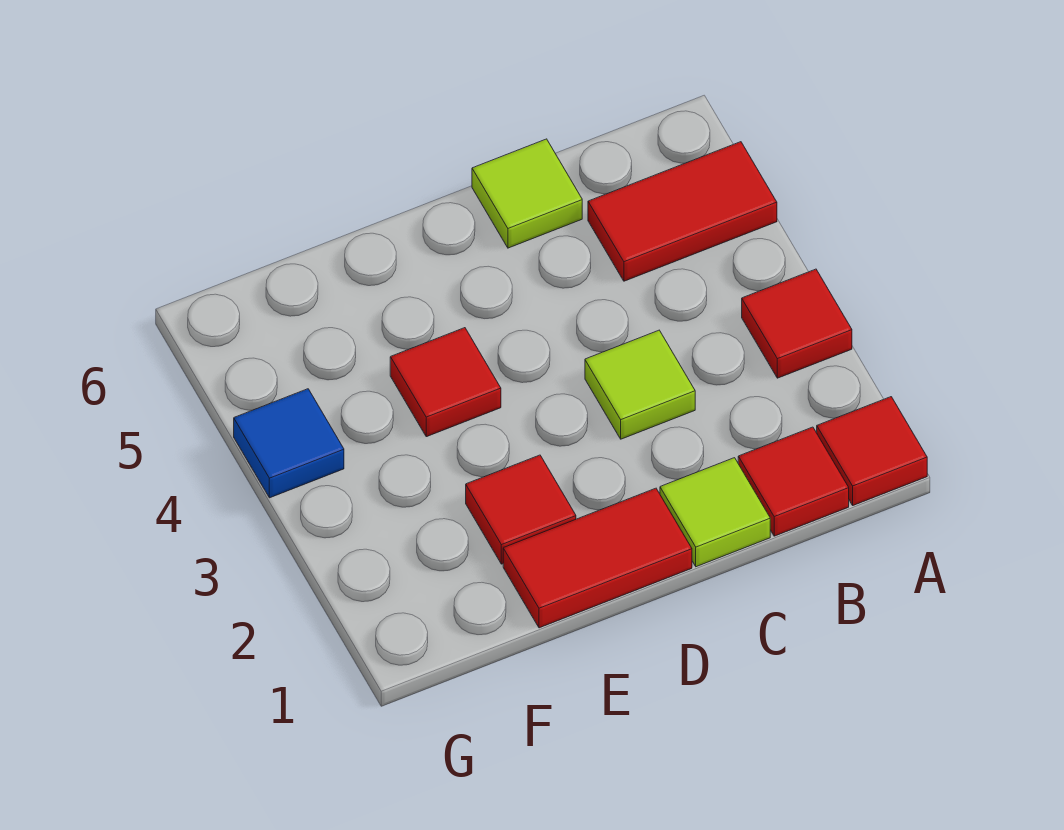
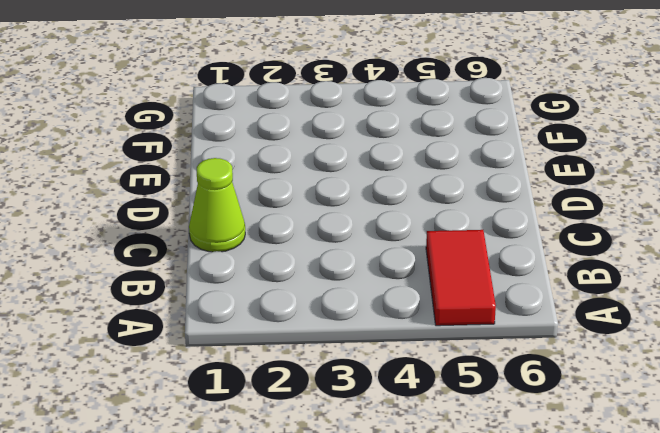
lime cone C1 level 1 -> lime tile C1 level 1
none -> red tile A1 level 1
none -> red tile A3 level 1

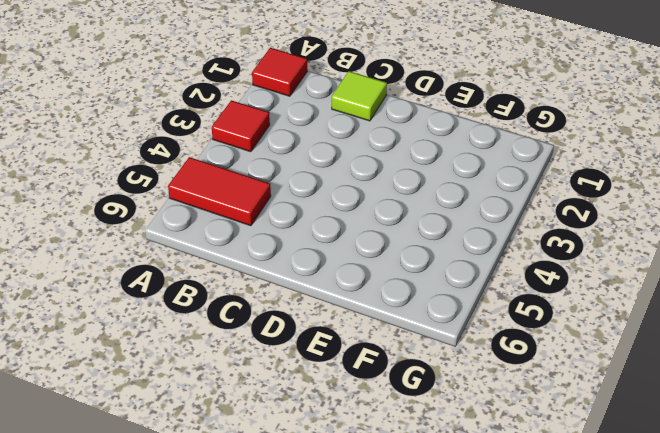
none -> red tile B1 level 1
none -> lime tile C3 level 1

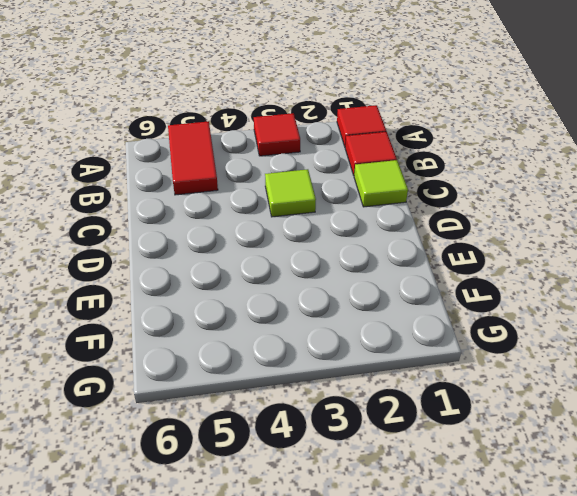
none -> lime tile C6 level 1
none -> red tile D1:E1 level 1

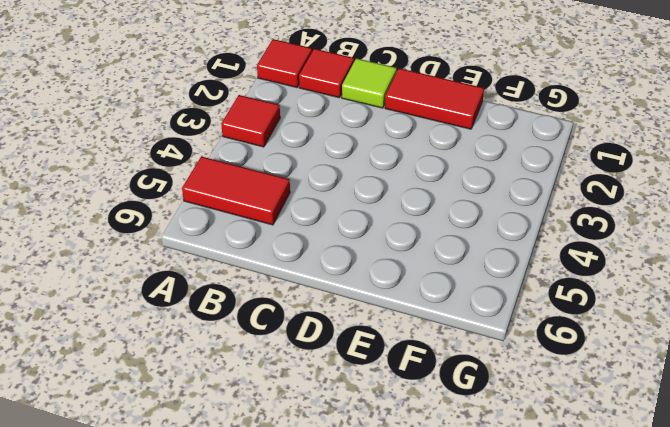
none -> lime tile C3 level 1
none -> lime tile C6 level 1

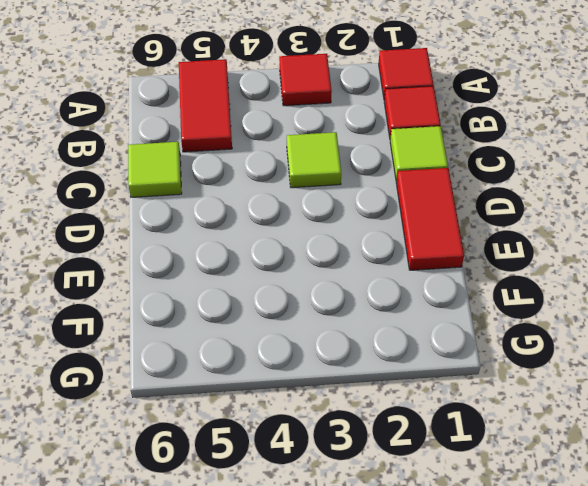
none -> red tile E2 level 1
none -> red tile E4 level 1

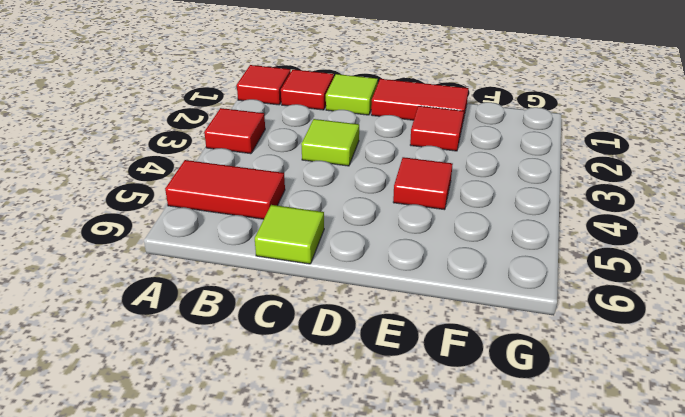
none -> blue tile G4 level 1

